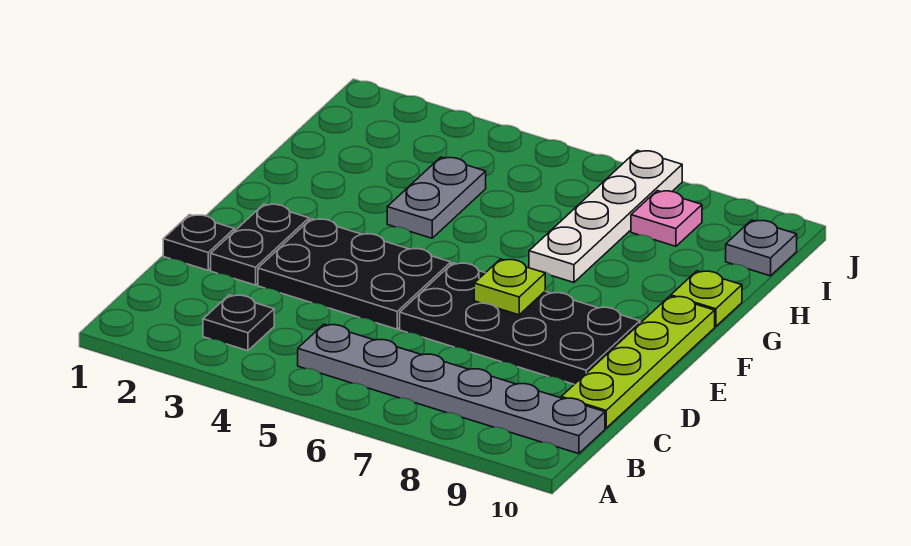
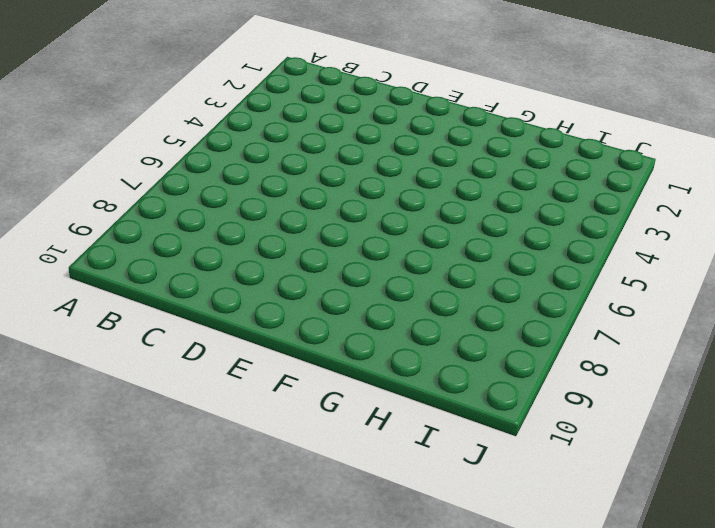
none -> black plate B3 level 1
none -> grey plate B5:B10 level 1
none -> lime plate C10:F10 level 1

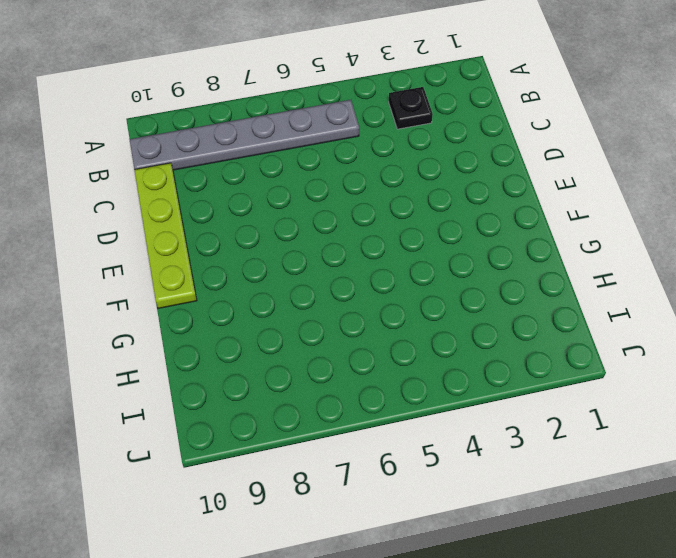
none -> black plate D1 level 1
none -> black plate D2:E2 level 1
none -> black plate D3:E5 level 1

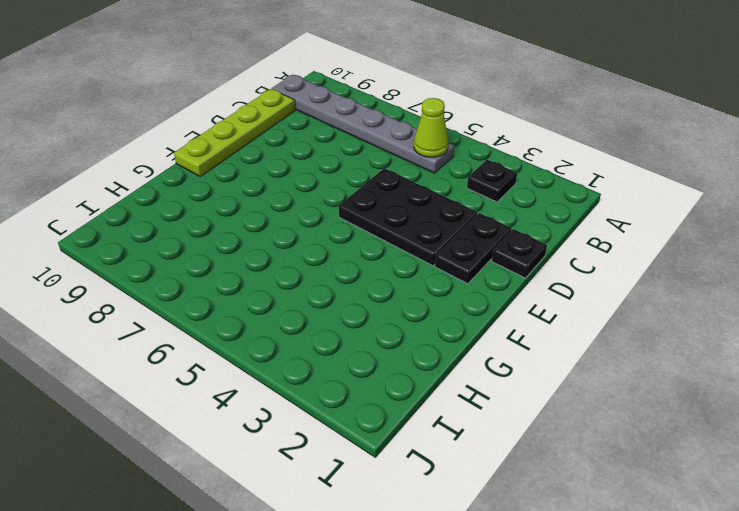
lime cone B5 level 2 -> none
none -> black plate D6:E9 level 1
none -> grey plate G4:H4 level 1
none -> white plate G7:J7 level 1

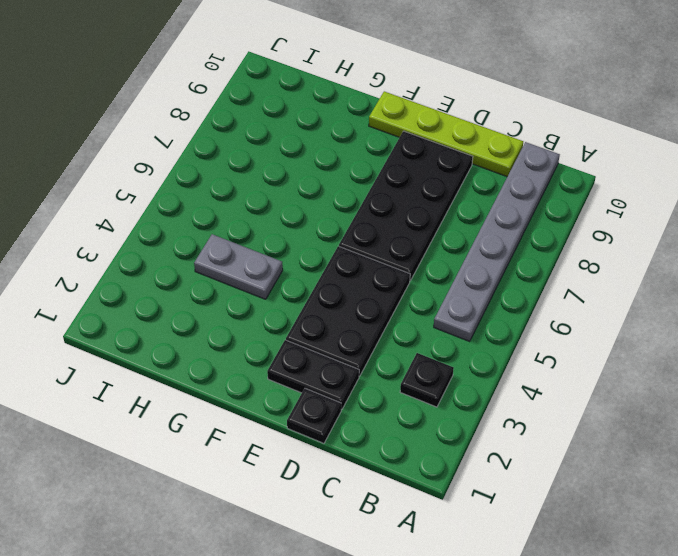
none -> white plate G7:J7 level 1
none -> lime plate G10 level 1
none -> pink plate I8 level 1

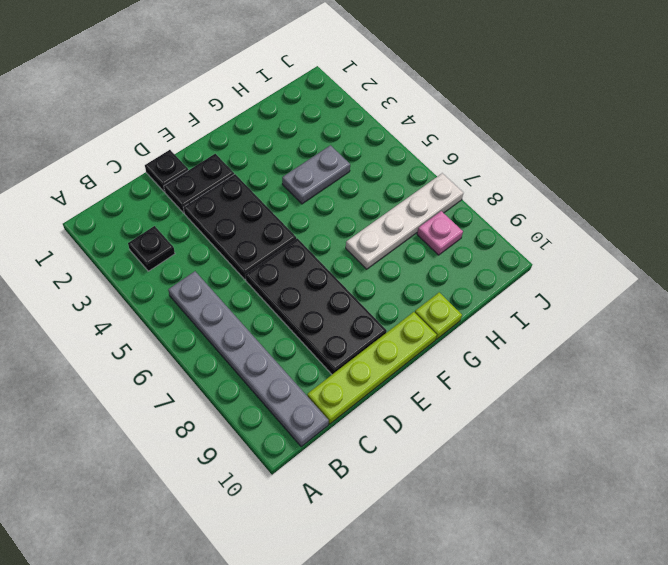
none -> grey plate I10 level 1
none -> lime plate E7 level 2

